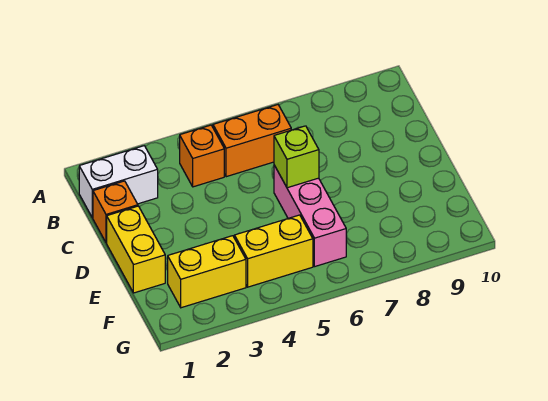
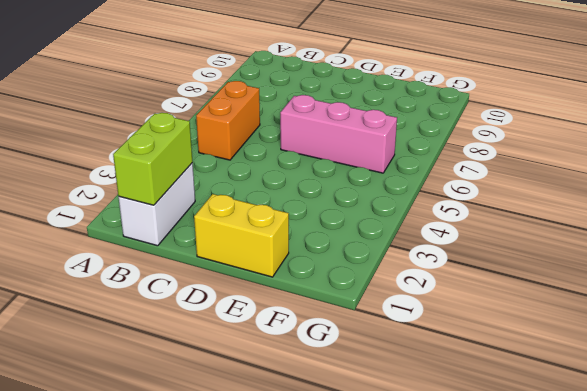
lime brick B1:B2 level 2 -> none
none -> orange brick B4 level 1
none -> orange brick C1 level 1

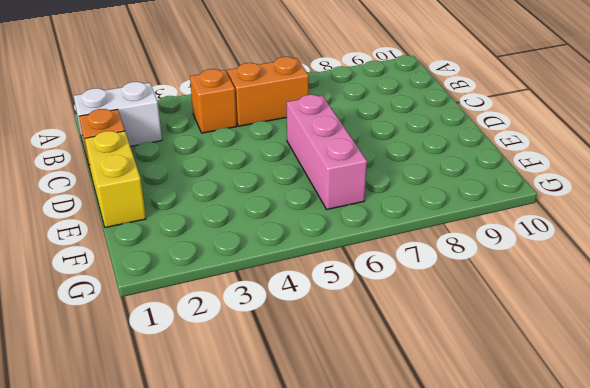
none -> yellow brick F2:F3 level 1
none -> yellow brick F4:F5 level 1

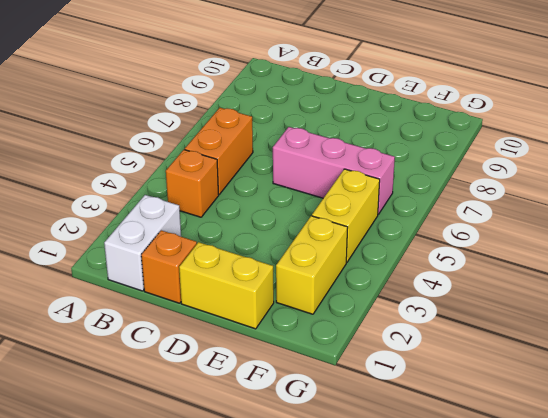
none -> lime brick D6 level 2

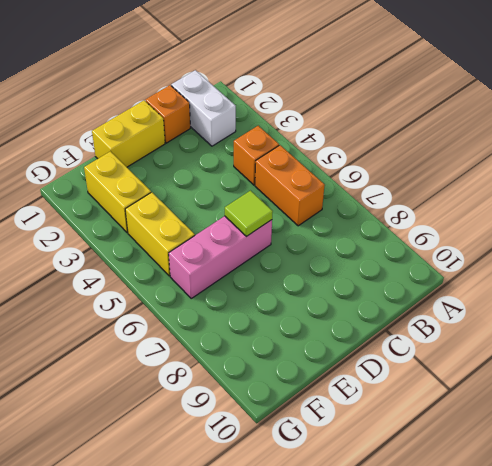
lime tile D6 level 2 -> lime brick D6 level 2

